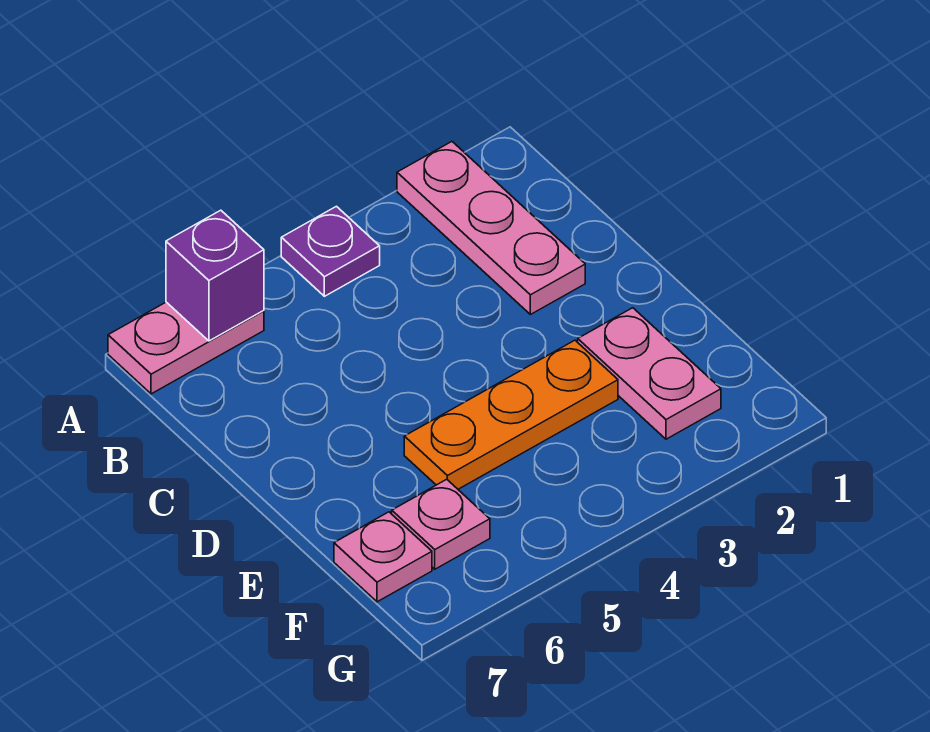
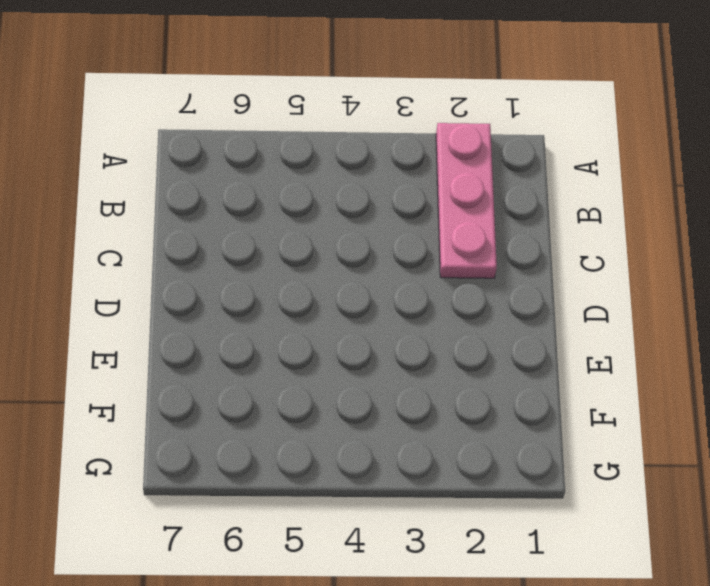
none -> purple plate A4 level 1
none -> pink plate A6:A7 level 1

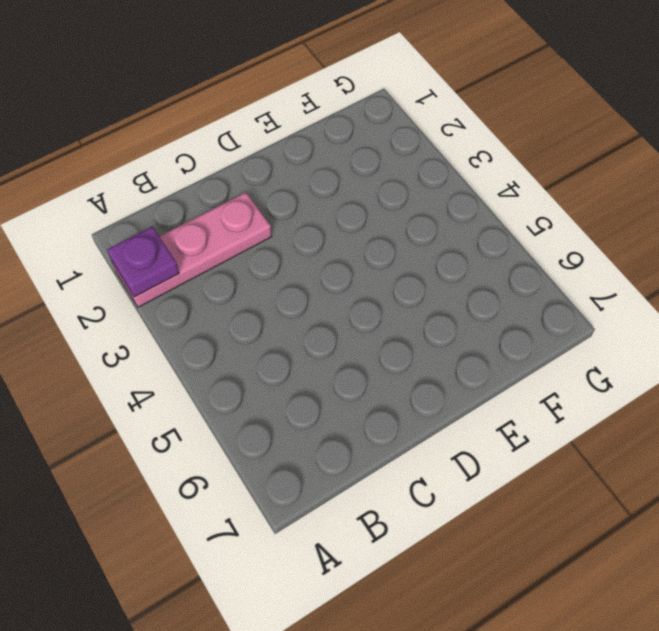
purple plate A2 level 2 -> purple plate A4 level 1
none -> pink plate A6:A7 level 1
none -> pink plate E2:F2 level 1

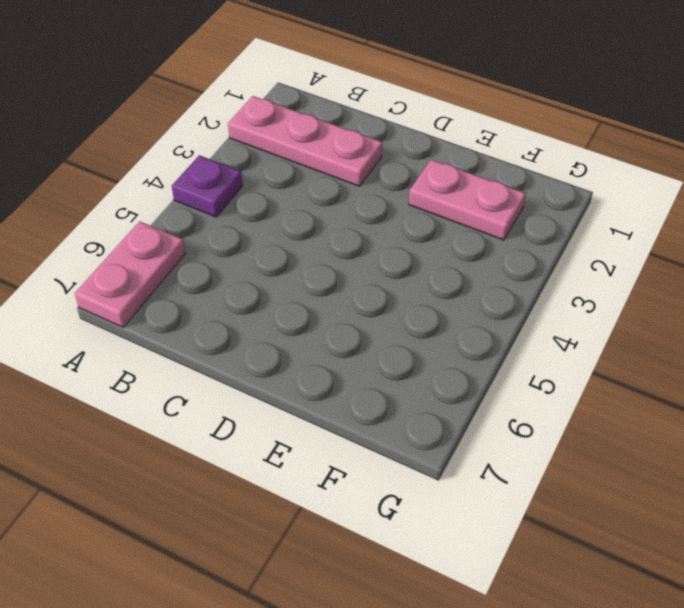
none -> orange plate E3:E5 level 1
none -> pink plate F6 level 1

